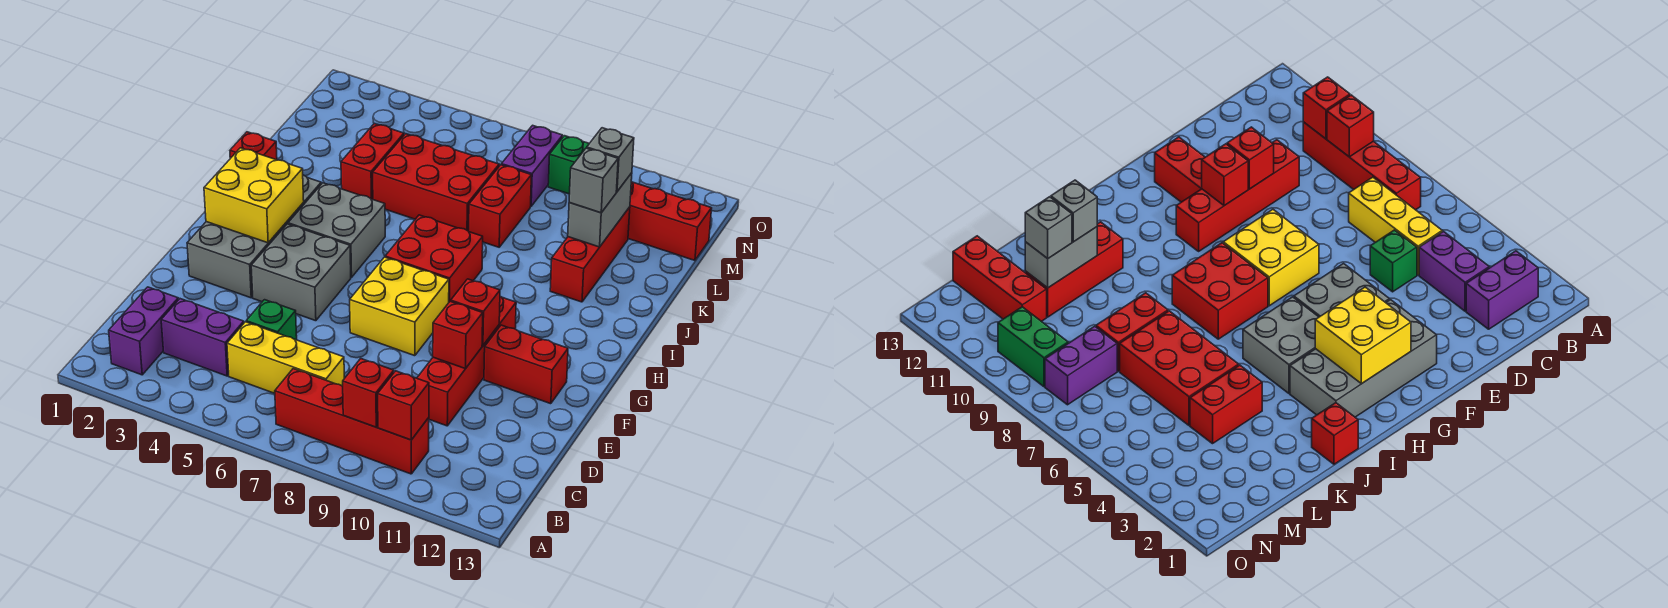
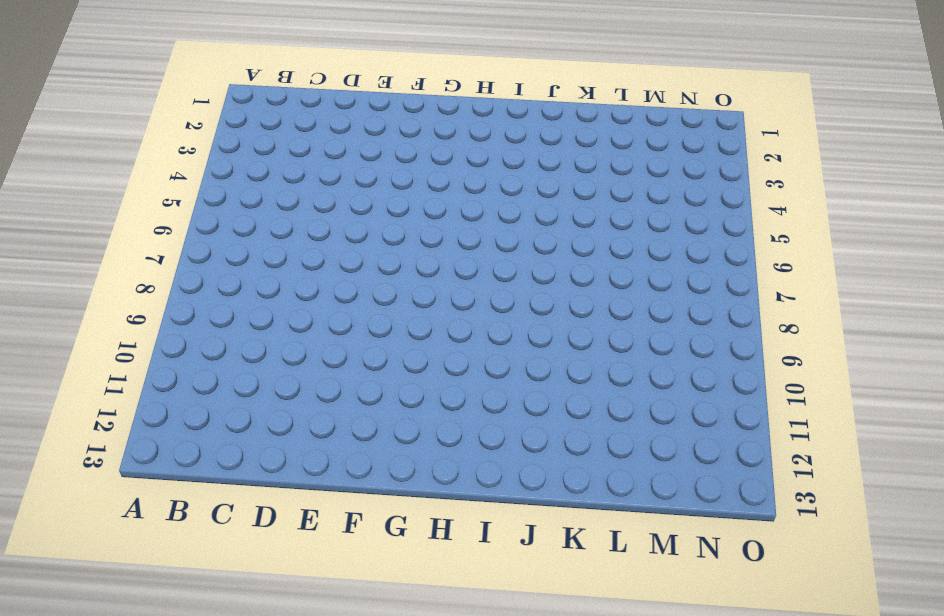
none -> purple brick B2:C2 level 1
none -> red brick B7:B10 level 1
none -> purple brick C3:C4 level 1

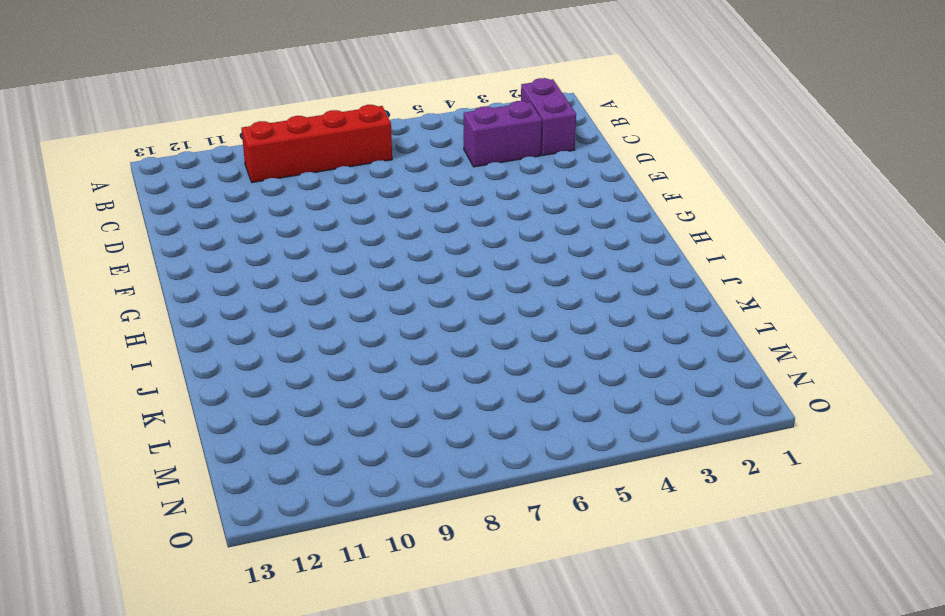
none -> yellow brick C5:C7 level 1
none -> green brick D5 level 1
none -> red brick D10:G10 level 1

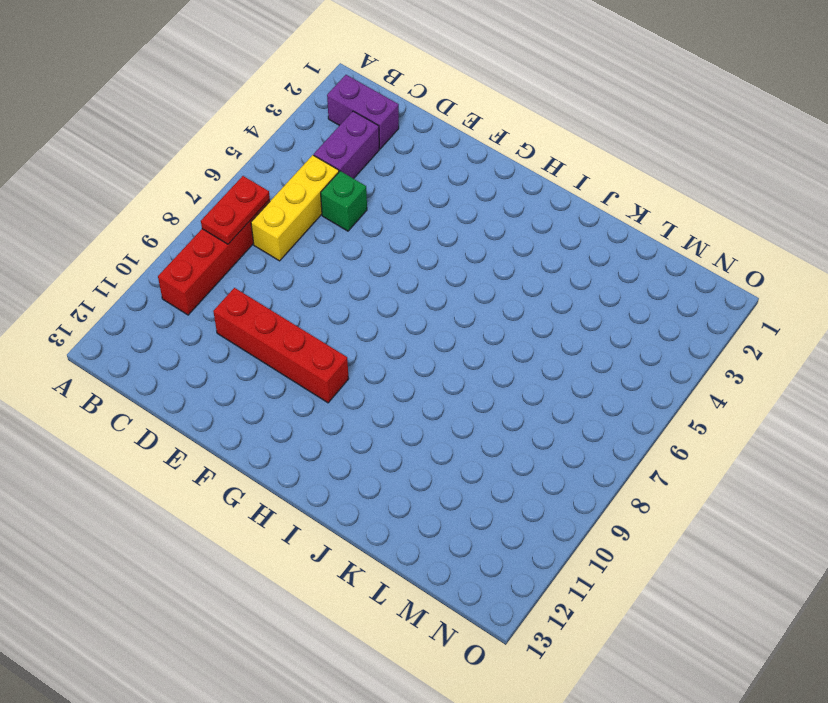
red plate B7:B8 level 2 -> none
none -> grey brick F2:I3 level 1
none -> grey brick F4:G5 level 1
none -> yellow brick F7:G8 level 1

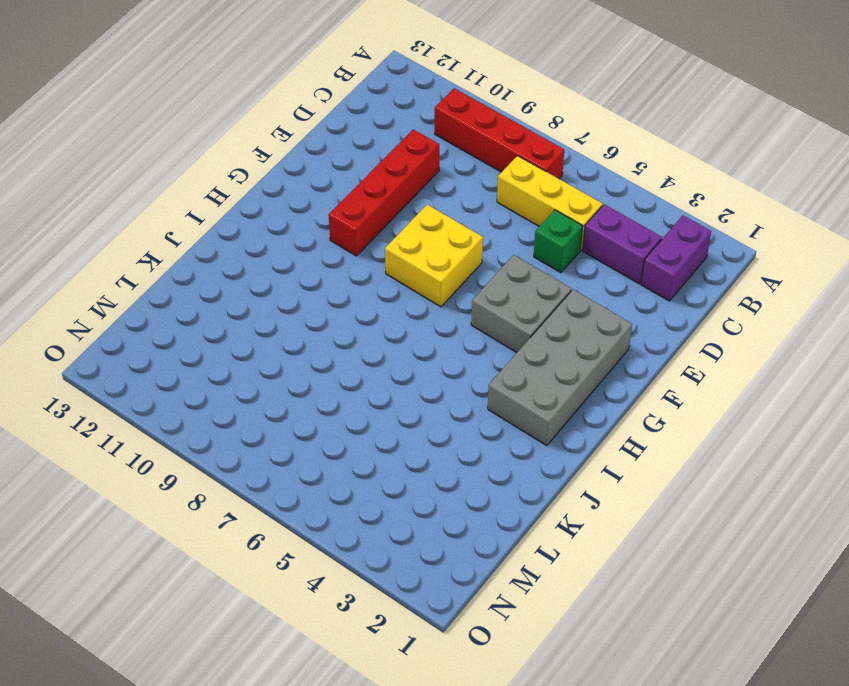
none -> red brick F11:F12 level 1
none -> grey brick H4:I5 level 1
none -> red brick H7:I8 level 1

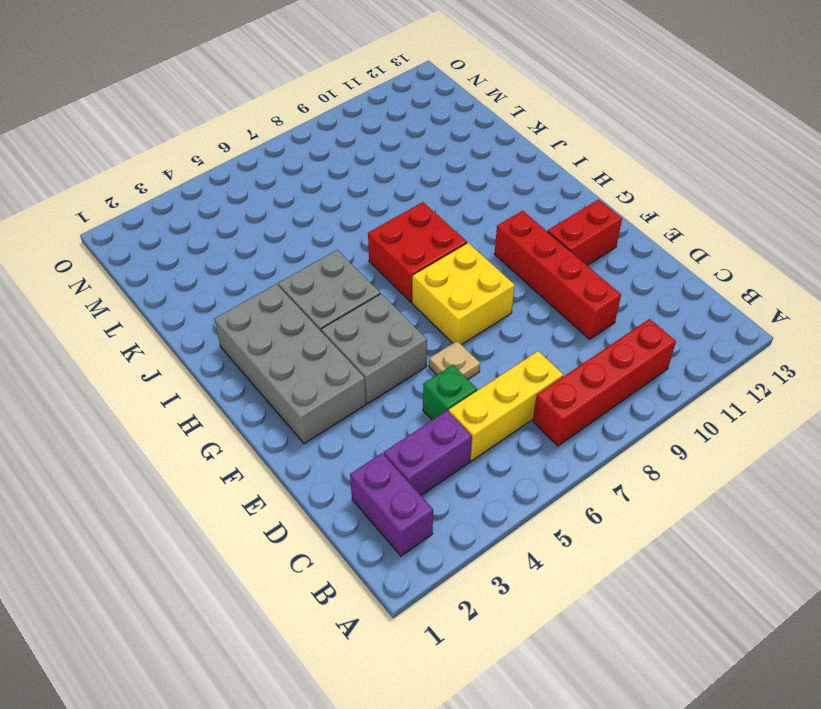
tan plate E6 level 1 -> none
none -> red brick J1 level 1
none -> red brick J11:L11 level 1
none -> red brick K4:L4 level 1

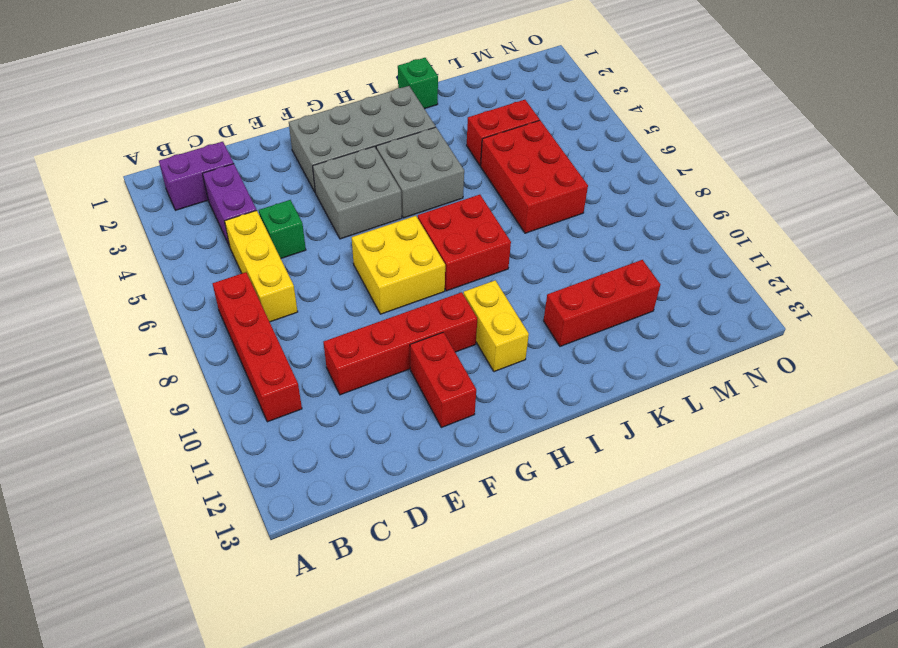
yellow brick H10:H11 level 1 -> none
green brick J1 level 1 -> red brick J1 level 1
none -> red brick K8:L8 level 1
none -> purple brick M8:N8 level 1
none -> red brick M11:M13 level 1

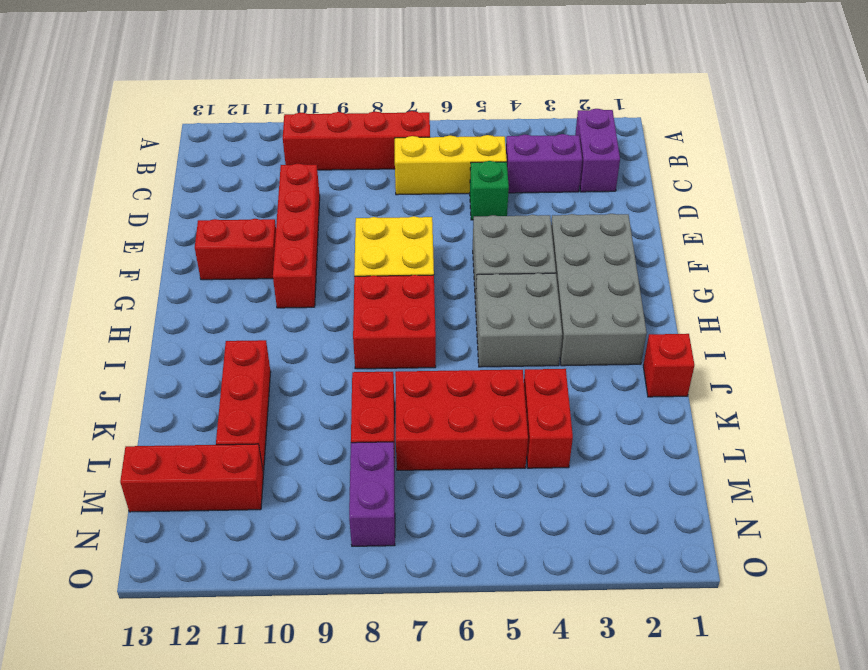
none -> green brick N9:N10 level 1
none -> red brick B9 level 2
none -> red brick B10 level 2

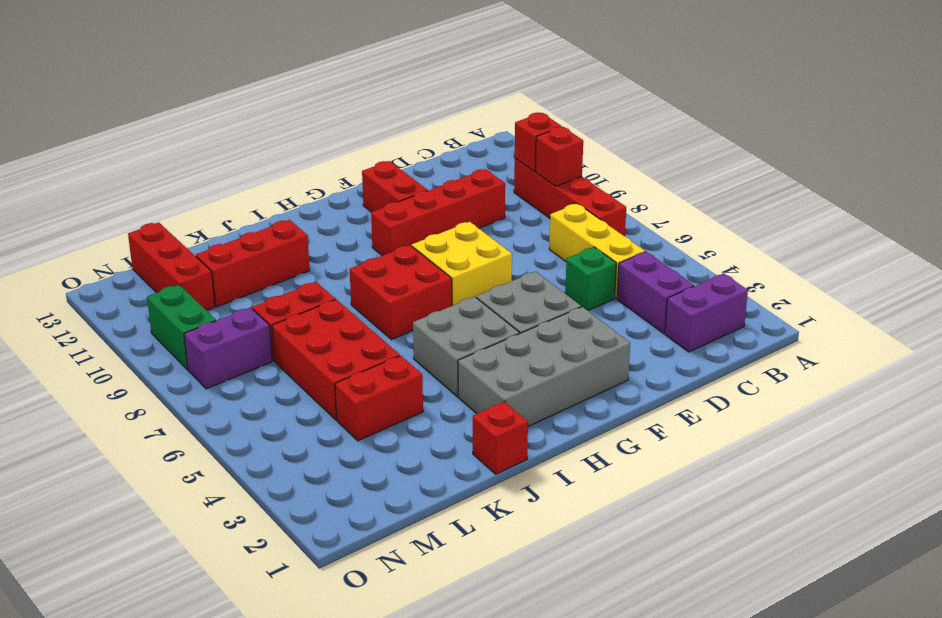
none -> red brick E10 level 2
none -> red brick F10 level 2
none -> yellow brick G2:H3 level 2

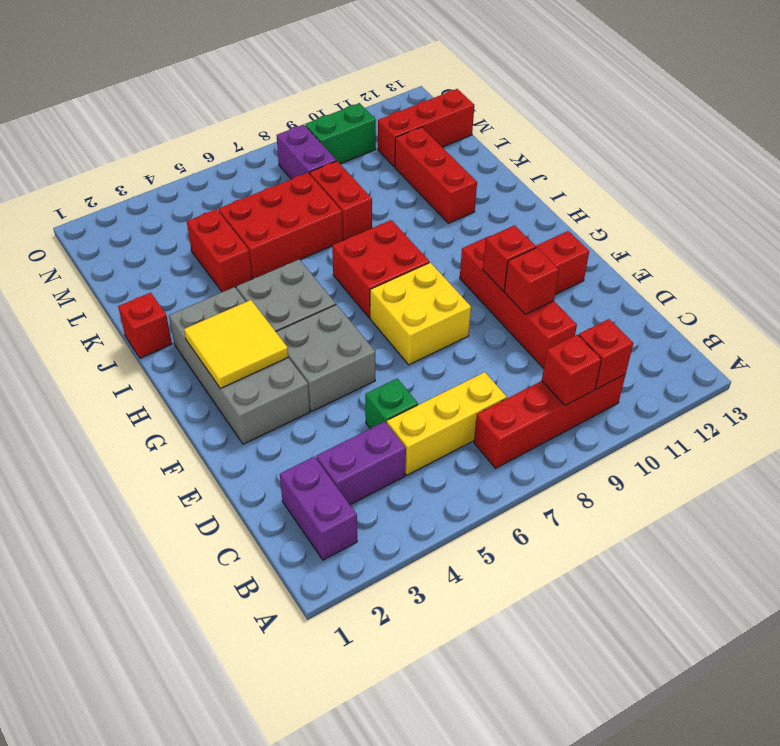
yellow tile G2:H3 level 2 -> yellow brick G2:H3 level 2
none -> grey brick K11:L11 level 2
none -> grey brick K11 level 3
none -> grey brick L11 level 3

